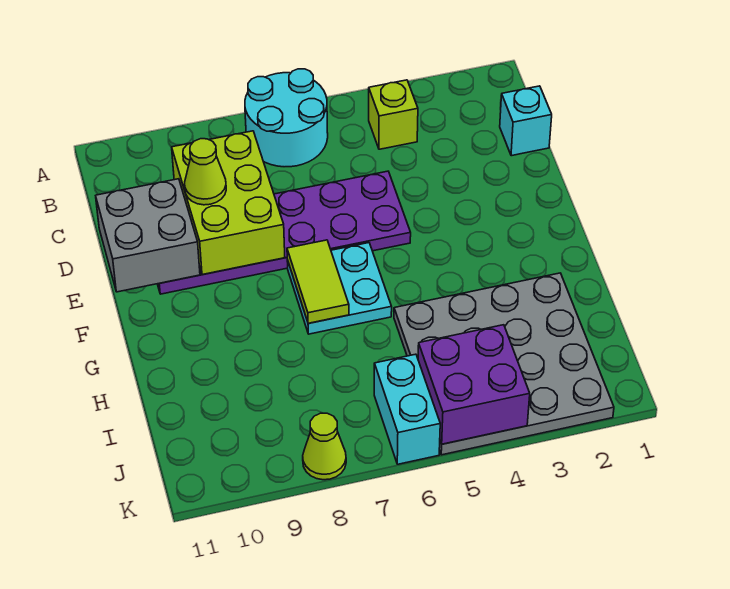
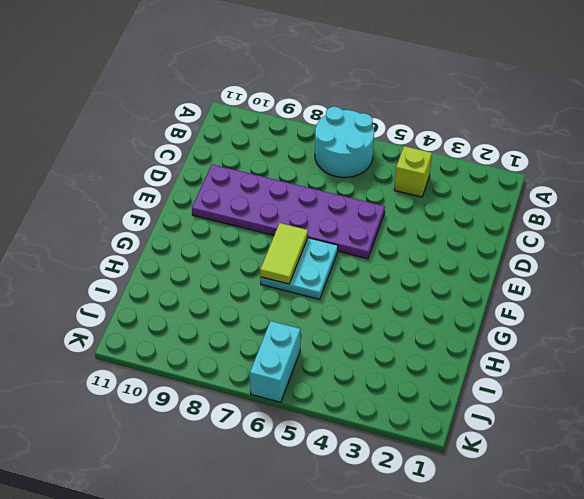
none -> cyan brick C1 level 1
none -> grey plate H2:K5 level 1
none -> lime cone K8 level 1

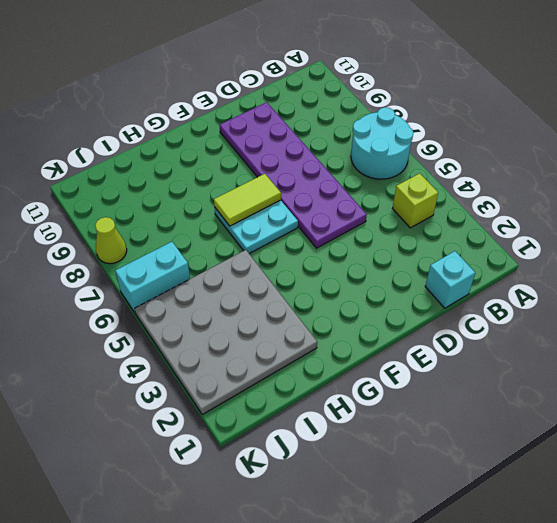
none -> lime brick C8:E9 level 2
none -> grey brick D10:E11 level 2
none -> purple brick J4:K5 level 2

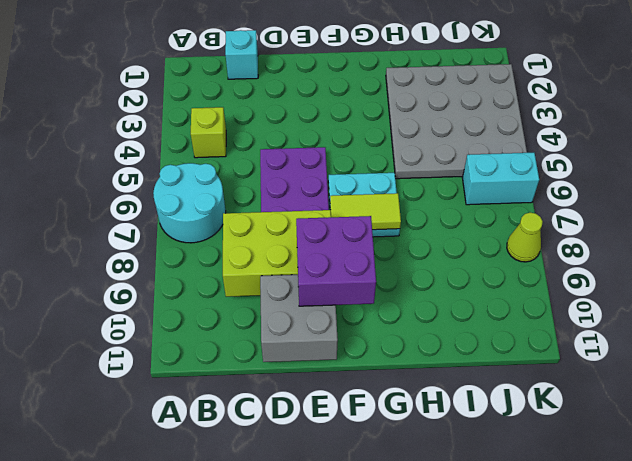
purple brick E9:F10 level 3 -> purple brick J4:K5 level 2
none -> lime cone D9 level 3

